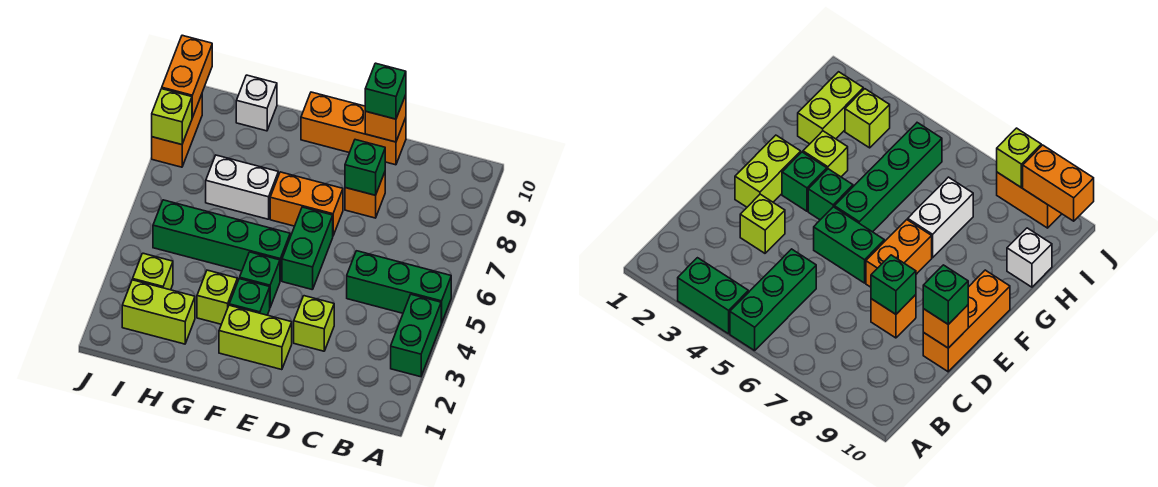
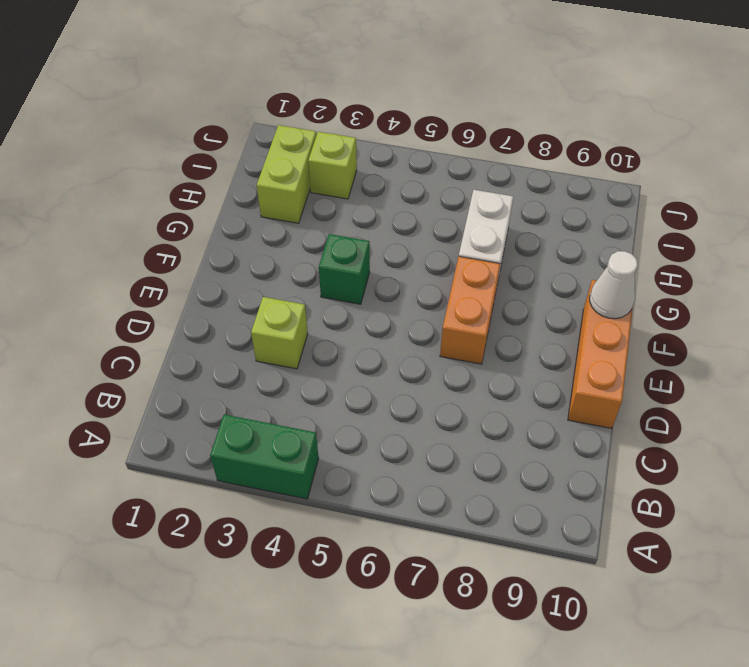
white cone F10 level 2 -> none
none -> green brick A5:C5 level 1
none -> orange brick D8 level 1
none -> lime brick E2:F2 level 1

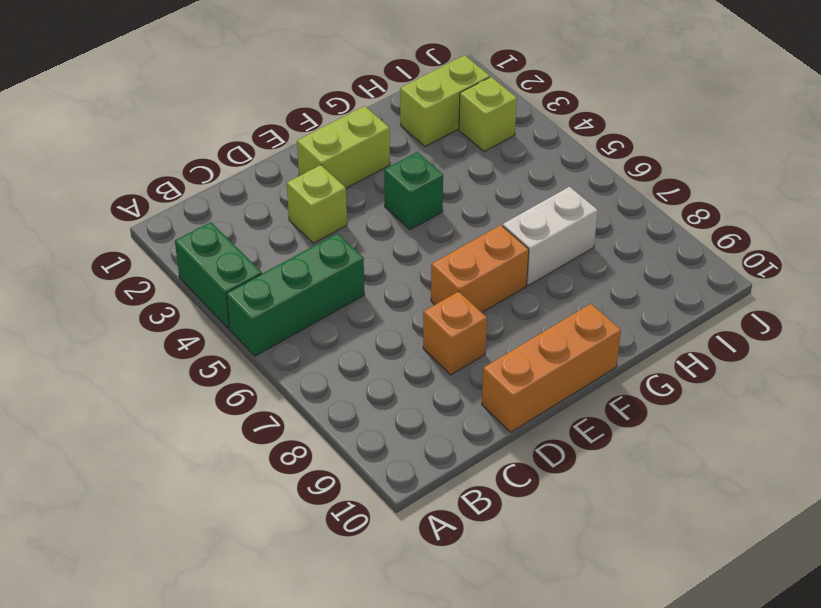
none -> green brick E5:E6 level 1
none -> green brick F3 level 1
none -> green brick F5:I5 level 1

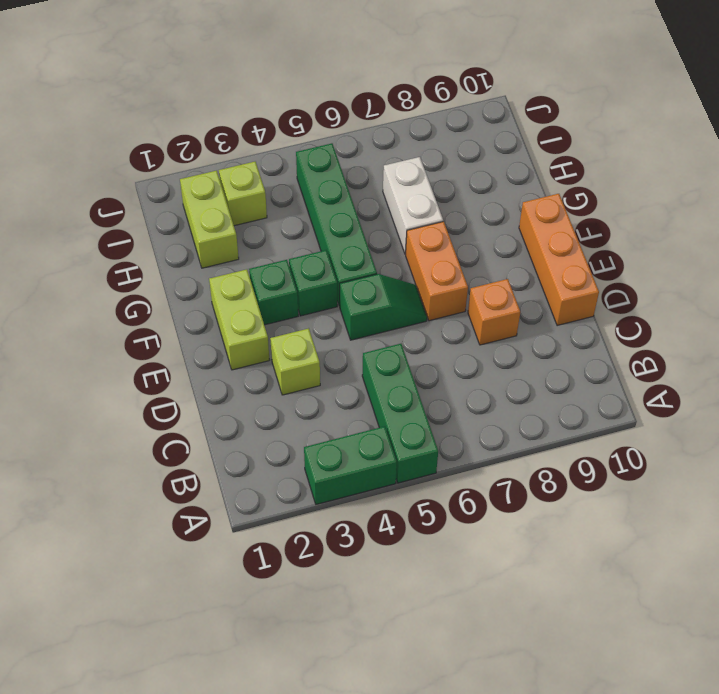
green slope E5:E6 level 1 top 5 -> green brick E5:E6 level 1
none -> lime brick G3 level 1
none -> white brick H10 level 1
none -> orange brick J8:J9 level 1

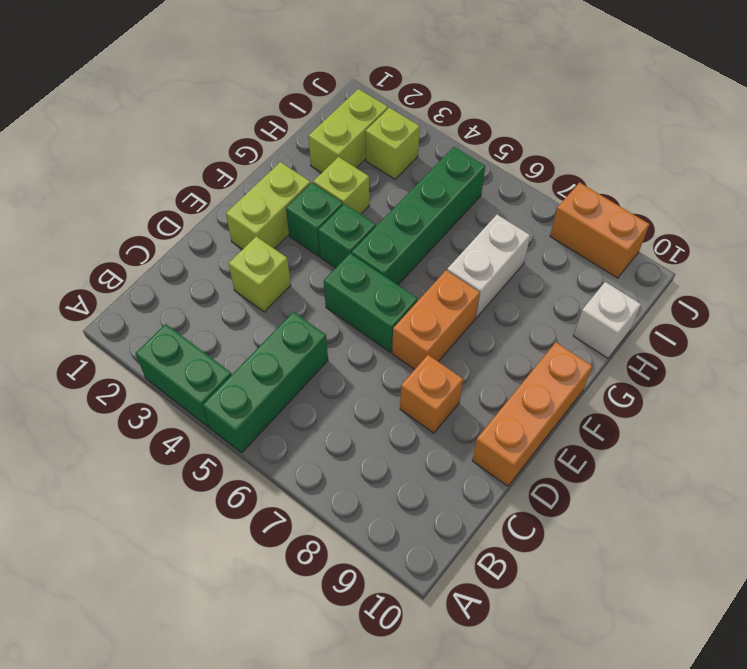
none -> green brick D8 level 2
none -> orange brick D10 level 2
none -> lime brick J8 level 2

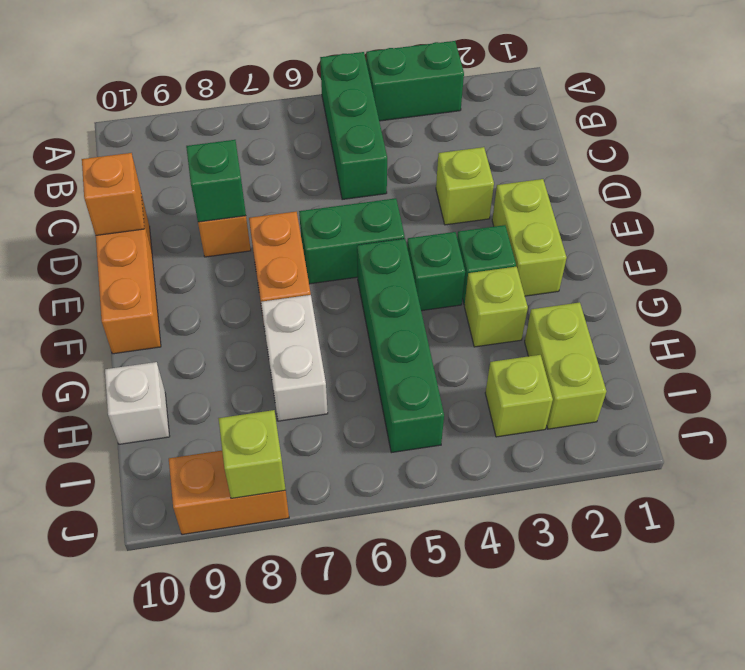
none -> orange brick J9:J10 level 2
none -> green brick D10 level 3

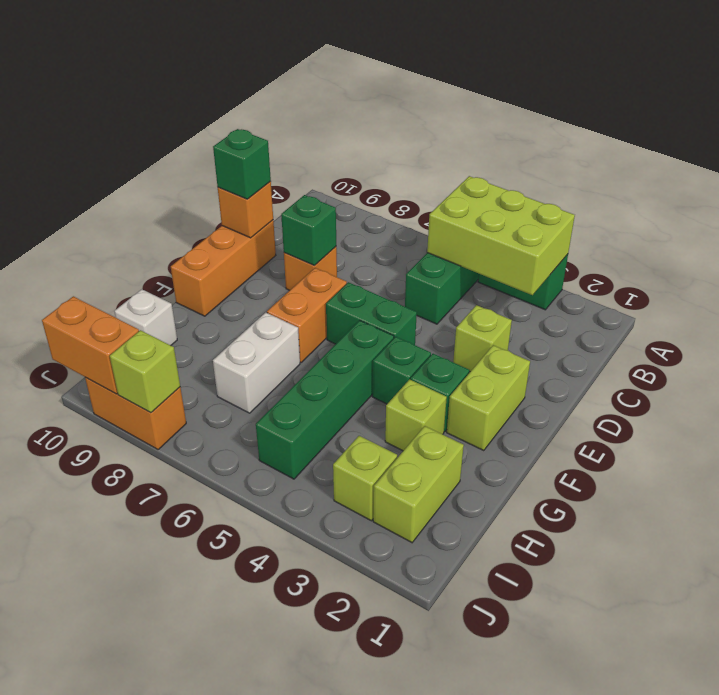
lime brick A3:B5 level 2 -> none

